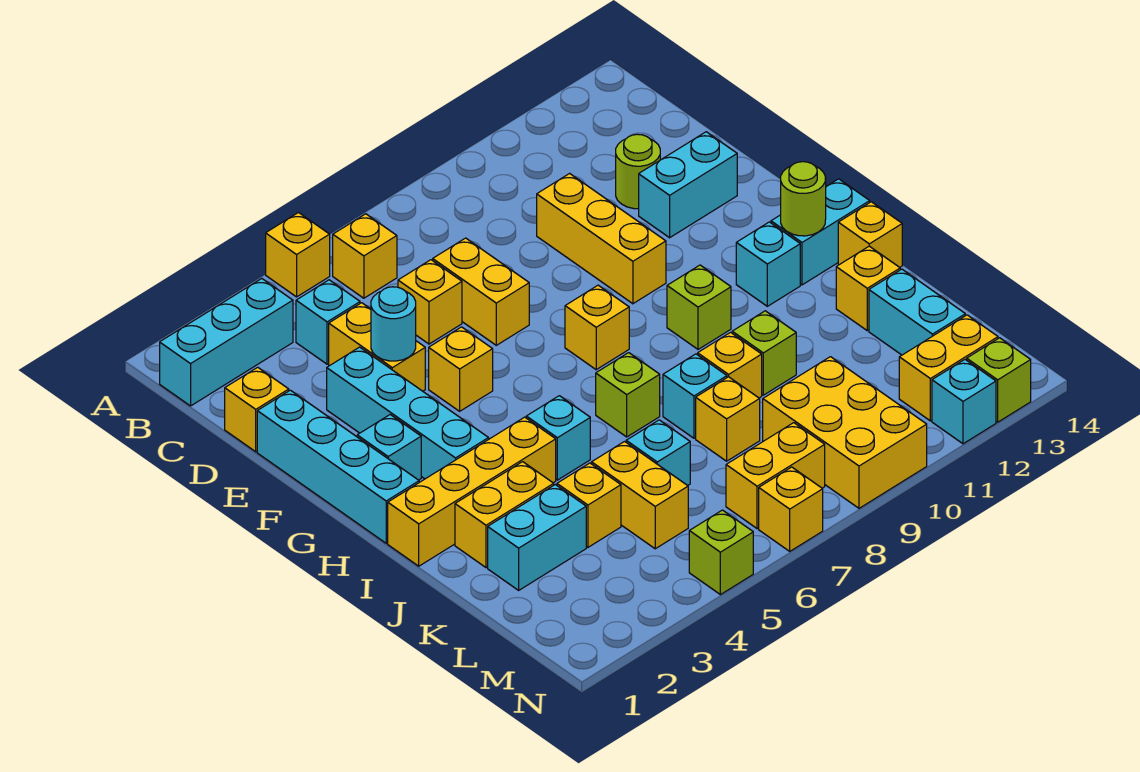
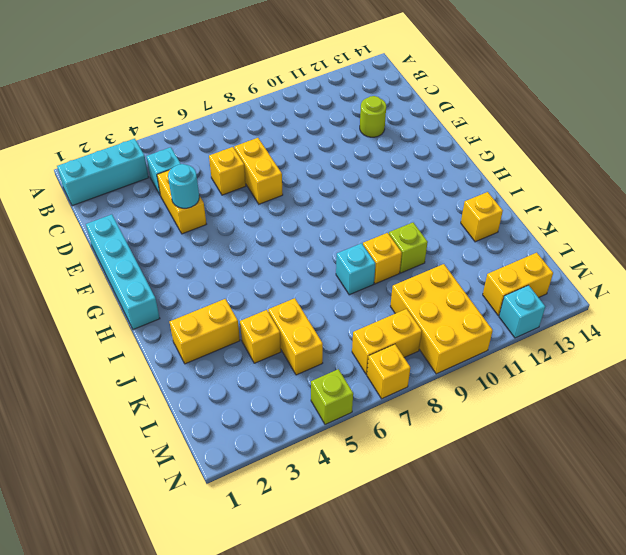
none -> yellow brick A5 level 1
none -> yellow brick B6 level 1
none -> yellow brick D1 level 1
none -> yellow brick D10:F10 level 1

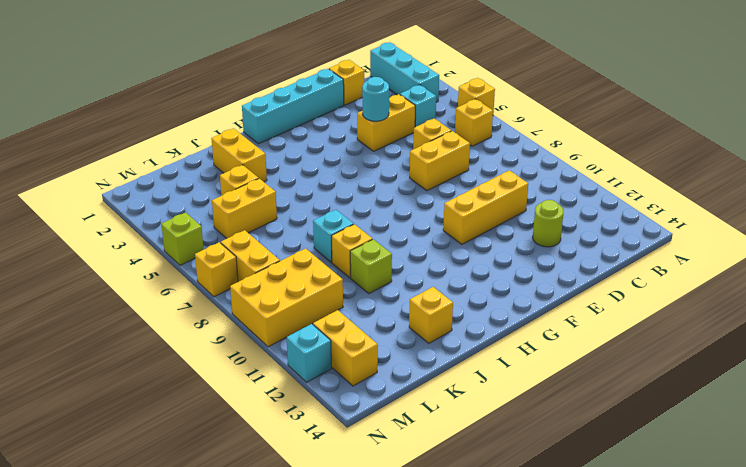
none -> cyan brick E3:H3 level 1
none -> cyan brick E12:E13 level 1
none -> yellow brick F5 level 1
none -> cyan brick G2 level 1

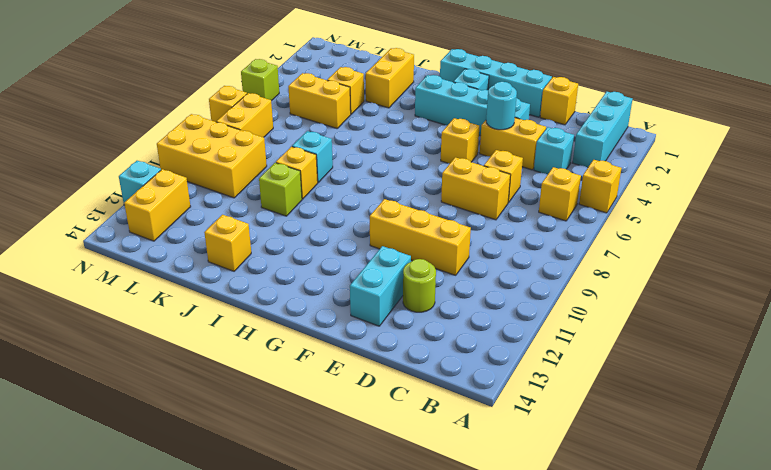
none -> yellow brick G8 level 1
none -> lime brick H10 level 1
none -> cyan brick H12 level 1
none -> cyan brick H13:H14 level 1

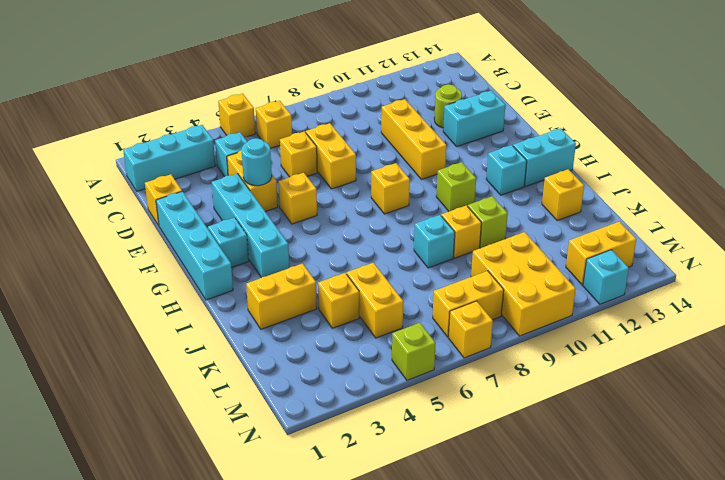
none -> yellow brick I1:I4 level 1
none -> cyan brick I5 level 1
none -> lime brick I7 level 1
none -> yellow brick I14 level 1

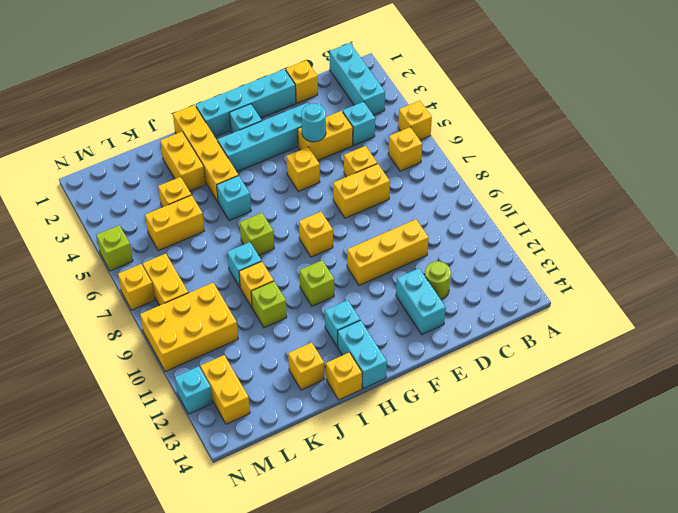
none -> cyan brick K2:K3 level 1
none -> cyan brick K6 level 1
none -> yellow brick K8 level 1
none -> cyan brick K13:L13 level 1

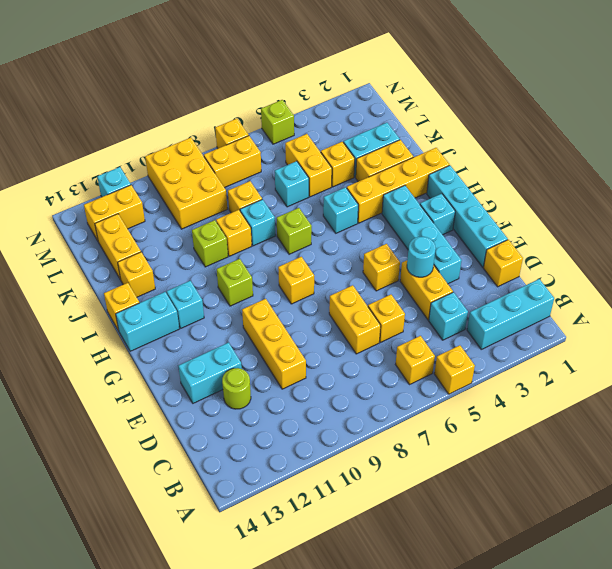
yellow brick K13:L13 level 1 -> cyan brick K13:L13 level 1
none -> lime brick N13 level 1
none -> lime round brick H13 level 2

